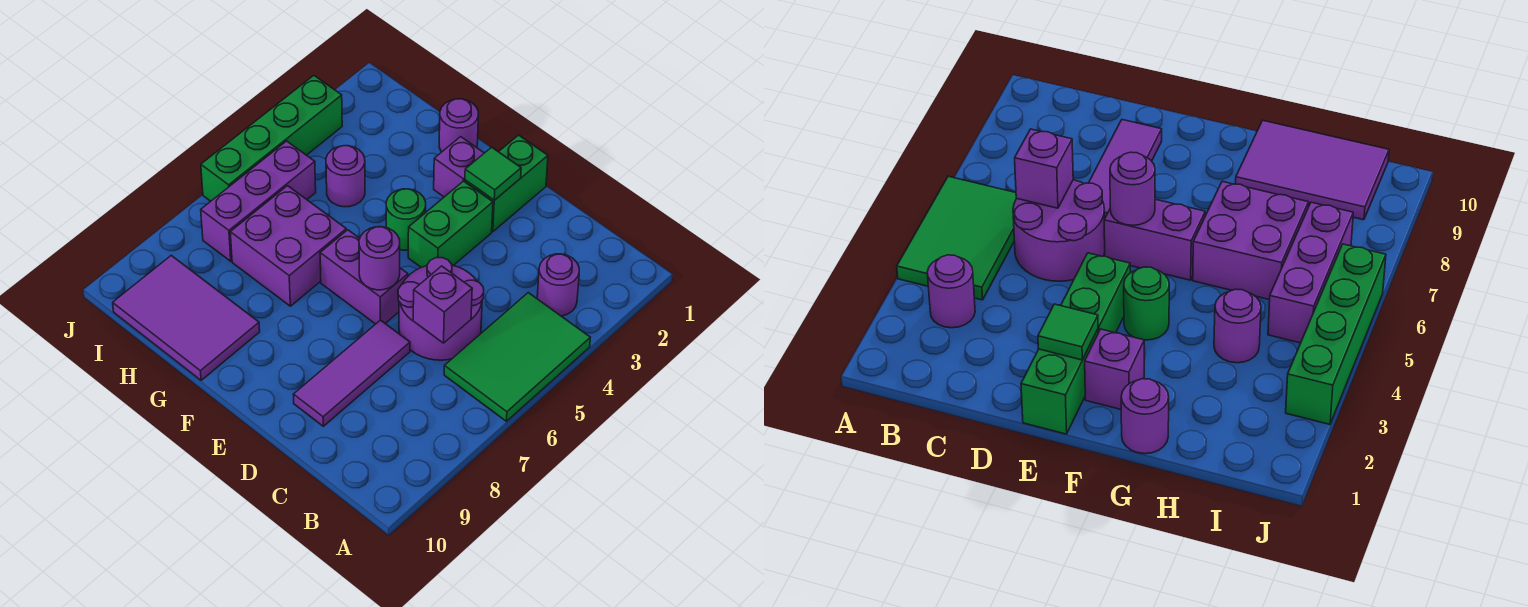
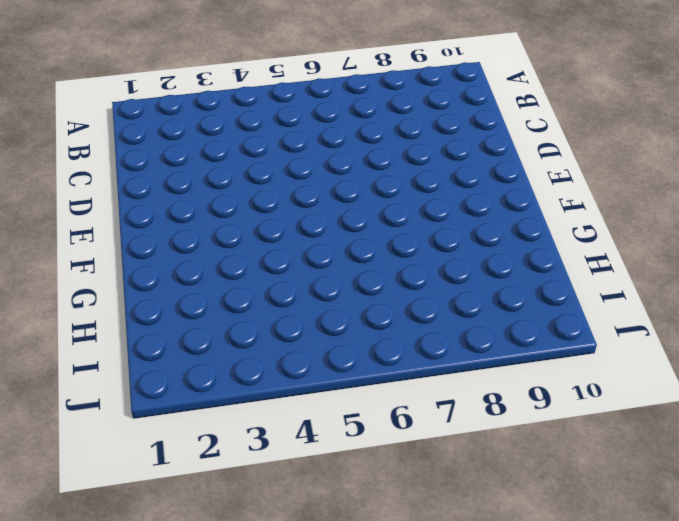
none -> green tile A4:B6 level 1
none -> purple round brick B3 level 1
none -> purple round brick C5:D6 level 1

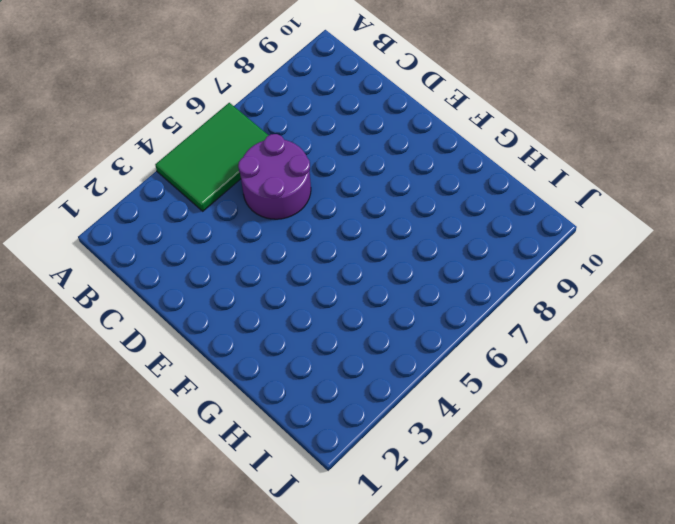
none -> purple round brick B3 level 1
none -> purple tile D7:D9 level 1
none -> green brick E1:E2 level 1

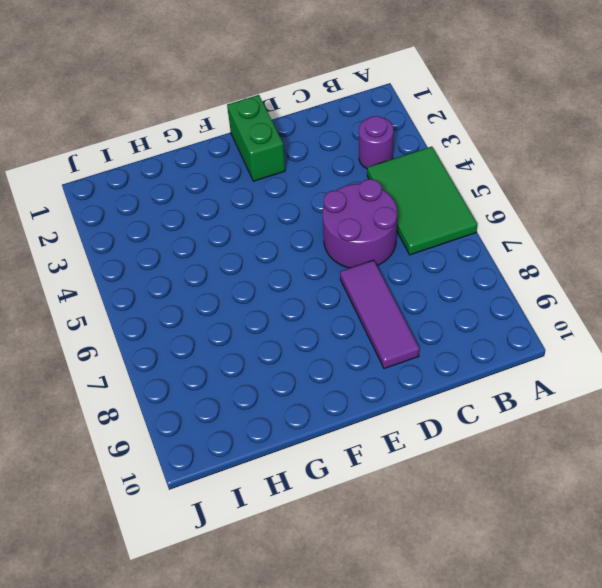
none -> green brick E3:E4 level 1
none -> purple brick E6:F6 level 1
none -> purple brick F2 level 1

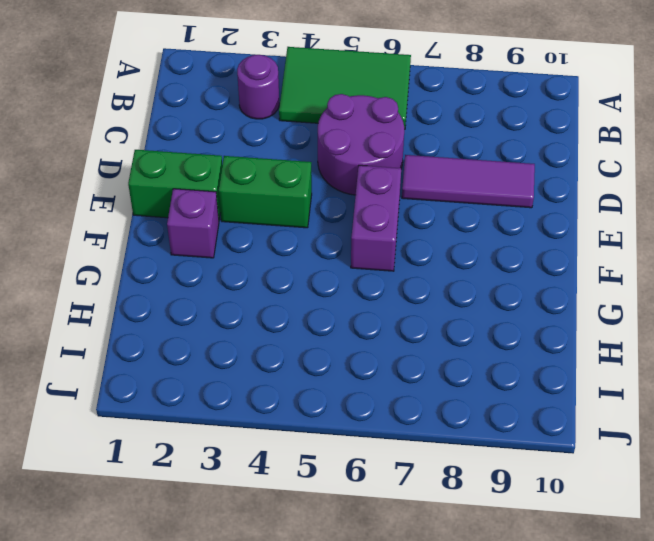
none -> green round brick F4 level 1
none -> purple round brick G1 level 1
none -> purple brick G6:H7 level 1

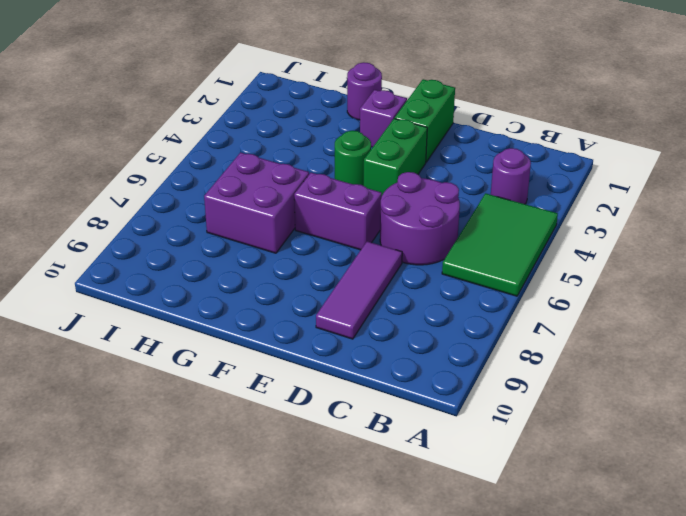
none -> purple tile G9:I10 level 1
none -> purple round brick H4 level 1
none -> purple brick I5:I7 level 1

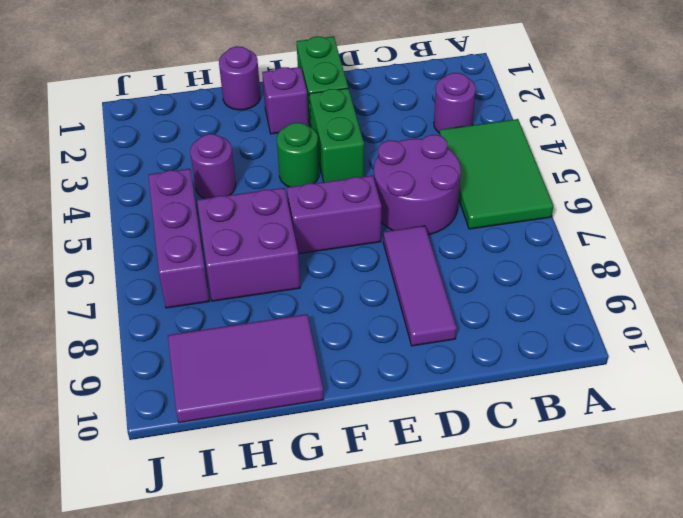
none -> green brick J3:J6 level 1
none -> purple brick C6 level 2
none -> green tile E2 level 2

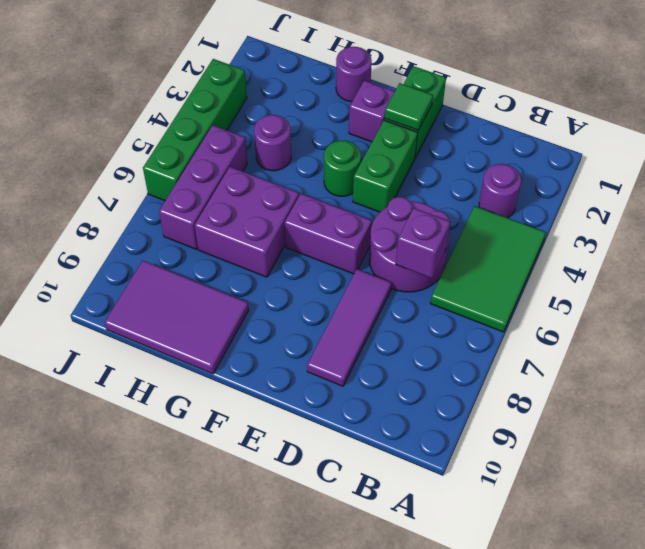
none -> purple round brick E6 level 2

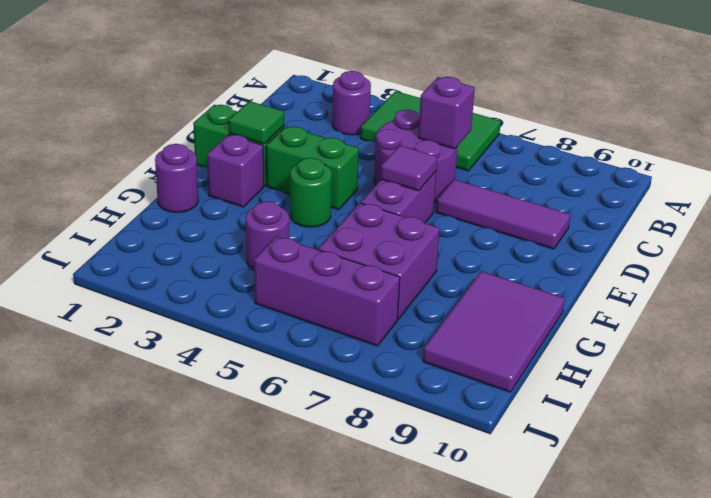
purple tile E6 level 2 -> purple round brick E6 level 2
none -> green brick J3:J6 level 1

